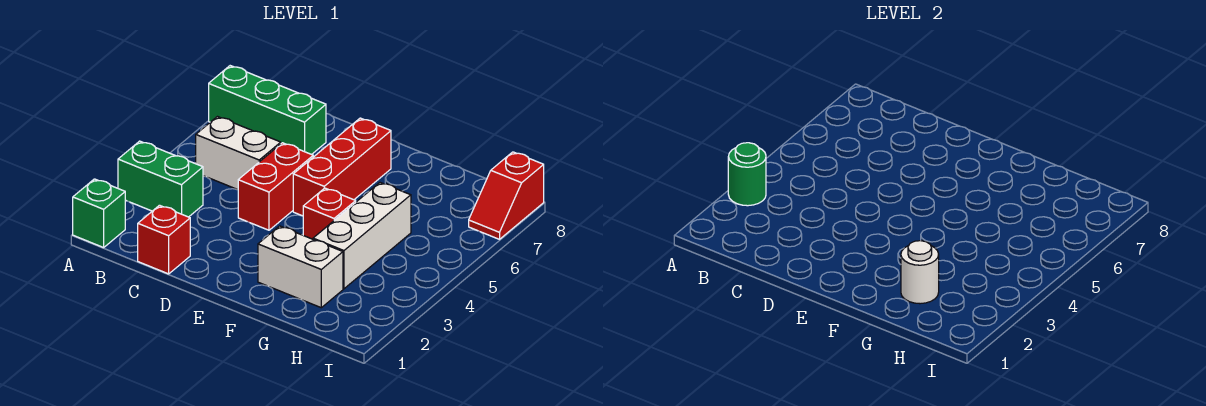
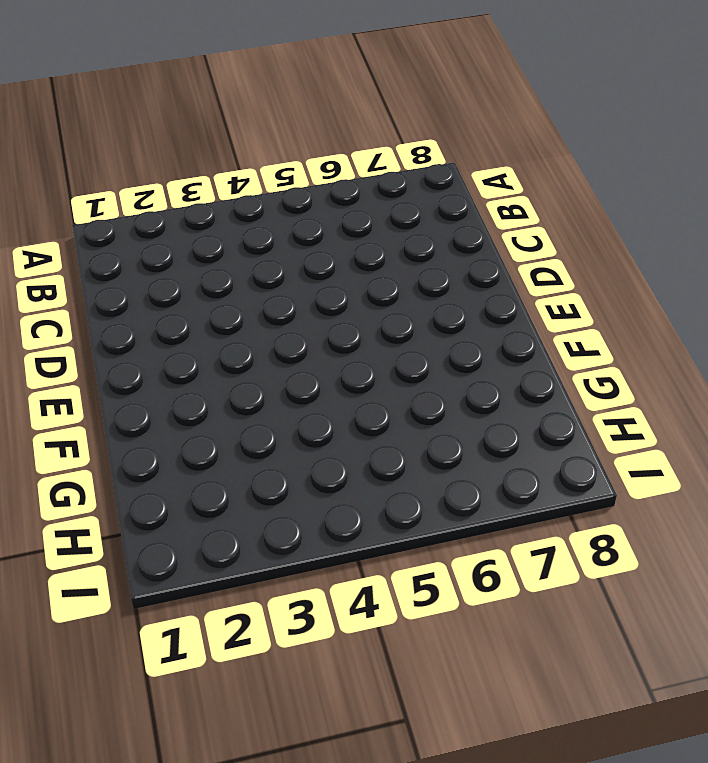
none -> green brick A1 level 1
none -> green brick A3:B3 level 1
none -> green brick A7:C7 level 1

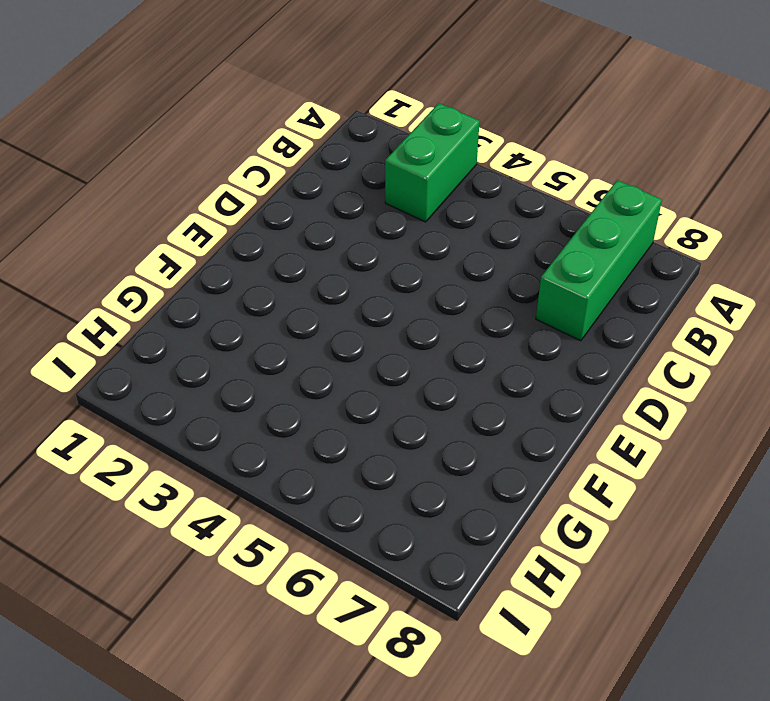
none -> green brick A1 level 1
none -> white brick B5:C5 level 1
none -> red brick C1 level 1

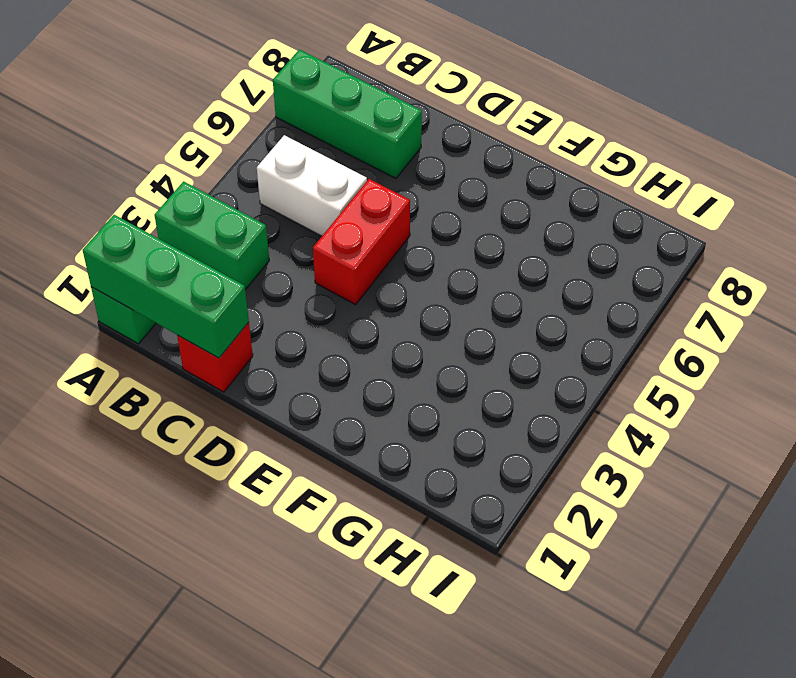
green brick A1:C1 level 2 -> none
none -> red brick E5:E7 level 1
none -> white brick F2:G2 level 1
none -> red brick F4 level 1

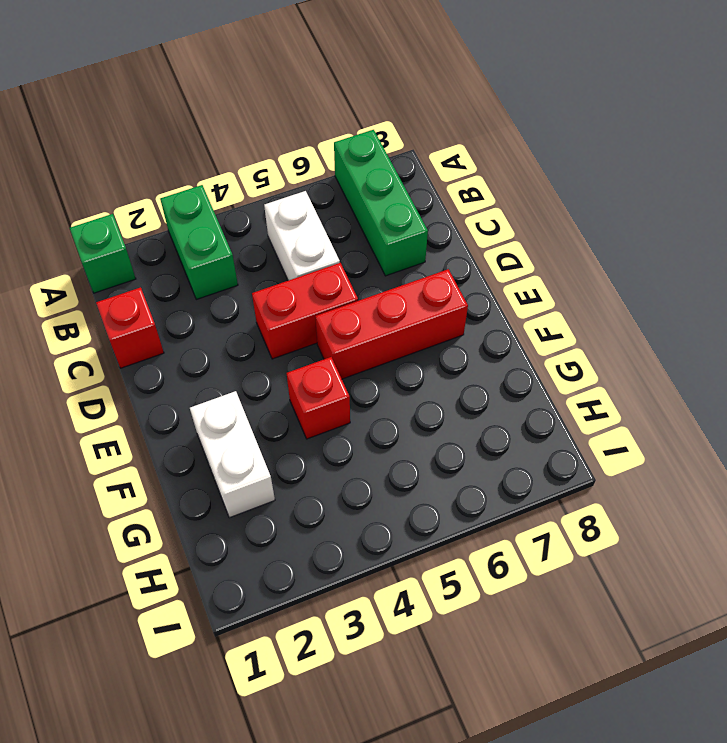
none -> white brick G3:G5 level 1
none -> red slope I7:I8 level 1 top 8
none -> green round brick A3 level 2

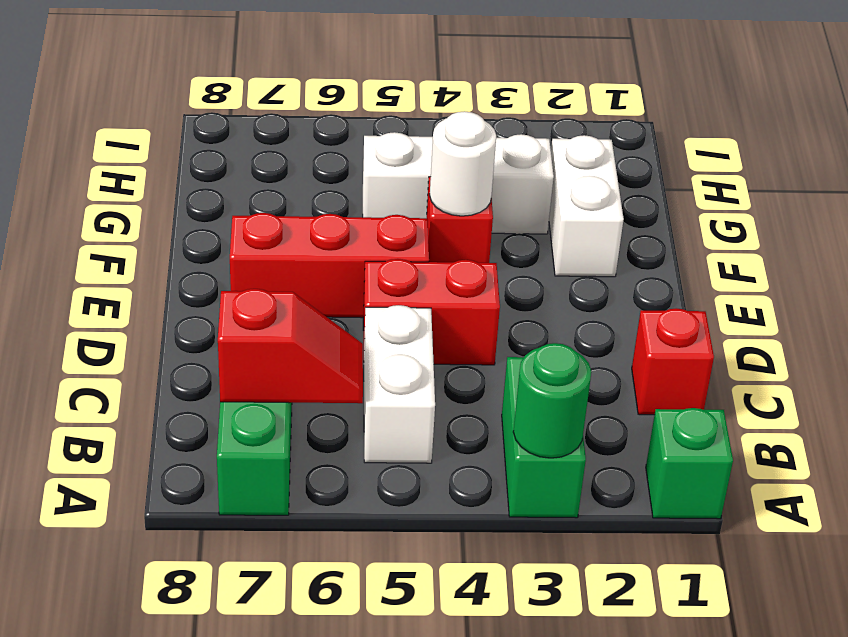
red slope B6:B7 level 2 top 7 -> red slope I7:I8 level 1 top 8
white round brick F4 level 2 -> white round brick G2 level 2

